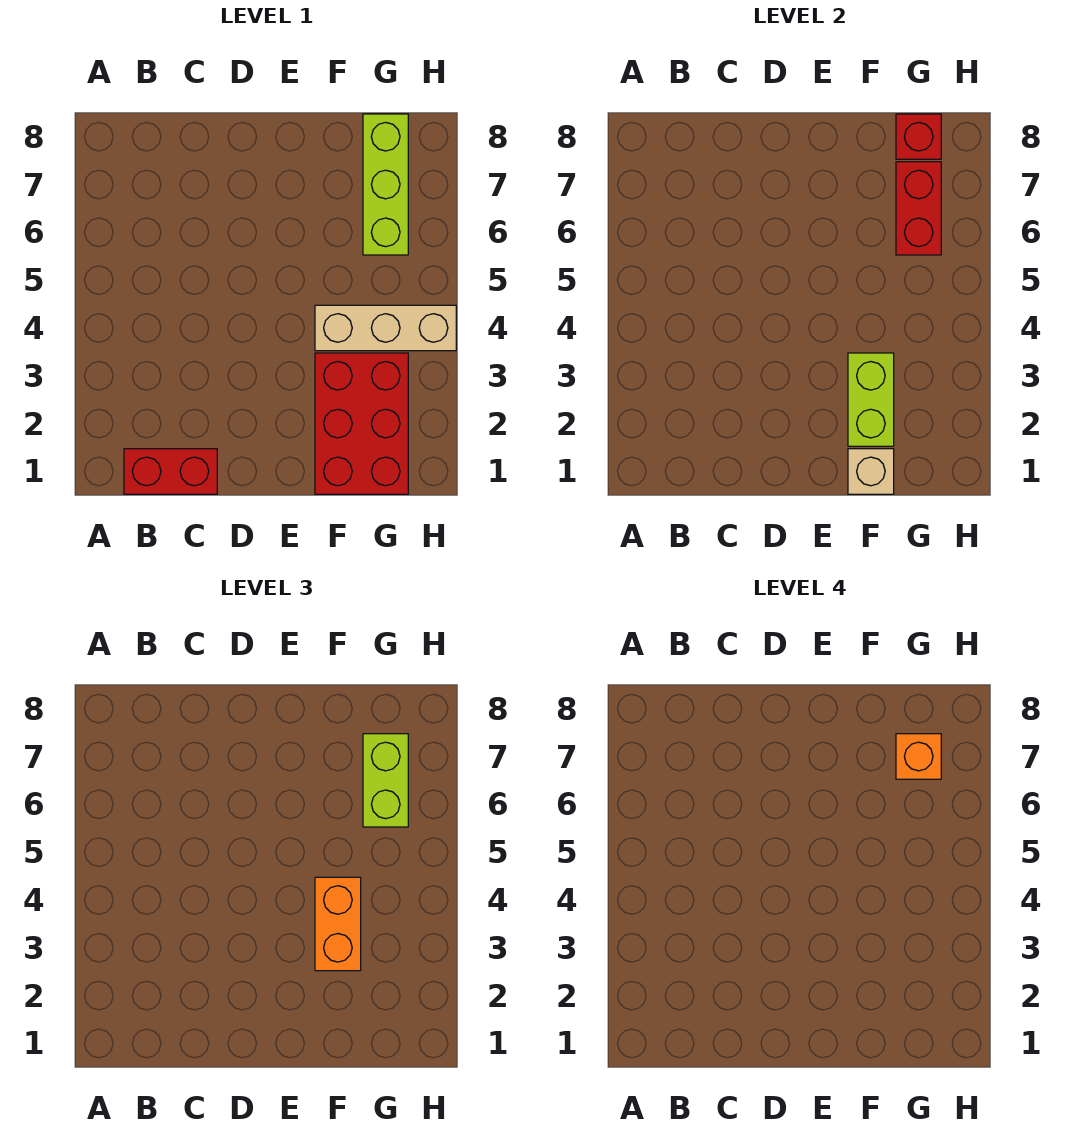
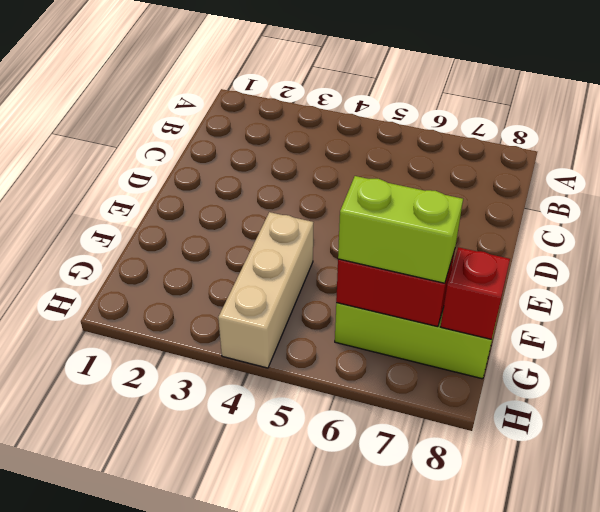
none -> red brick B1:C1 level 1
none -> red brick F1:G3 level 1

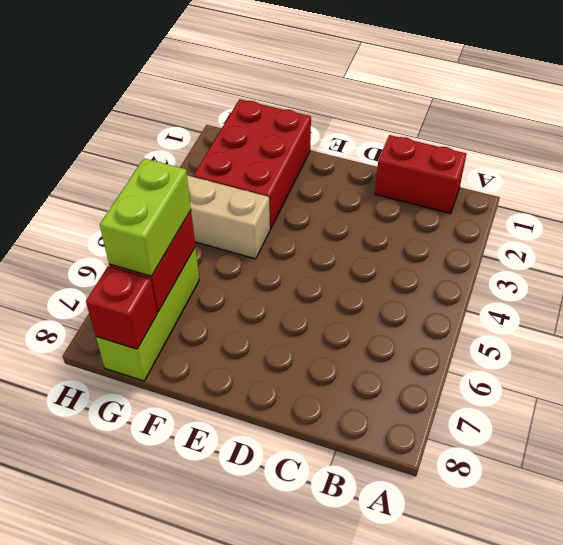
none -> tan brick F1 level 2
none -> lime brick F2:F3 level 2

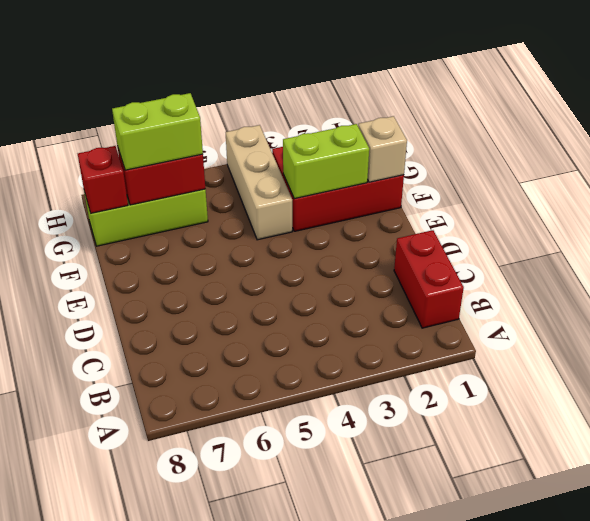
none -> orange brick F3:F4 level 3
none -> orange brick G7 level 4

